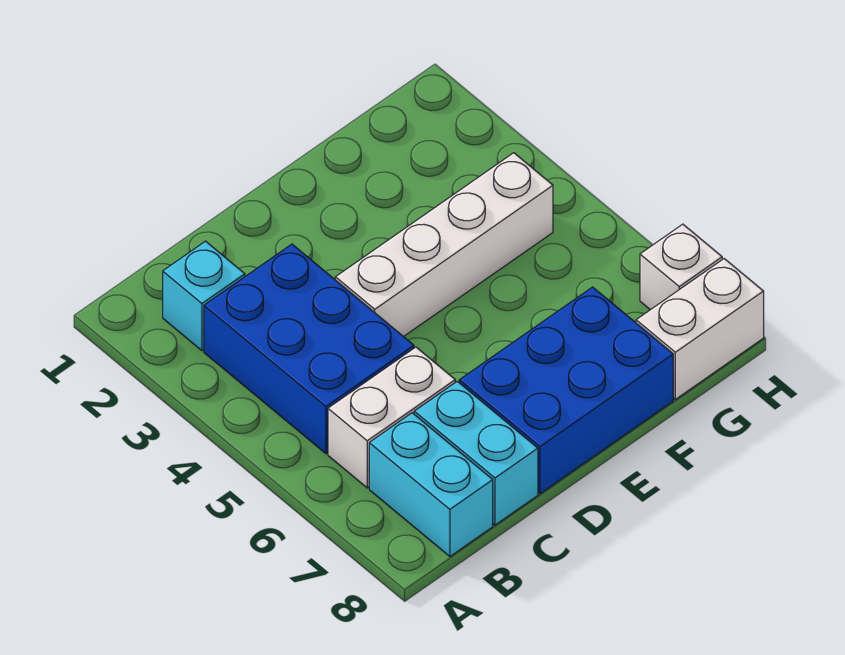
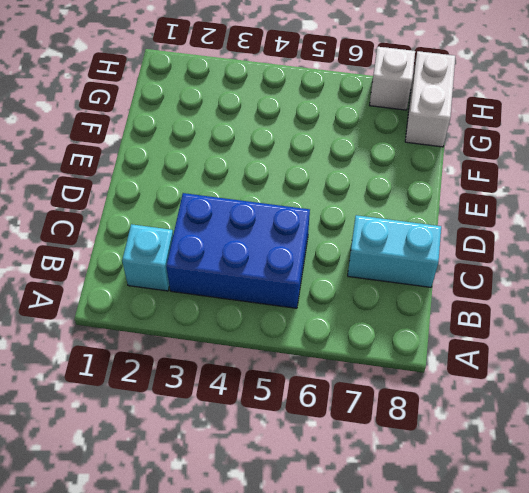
none -> white brick B6:C6 level 1
none -> cyan brick B7:B8 level 1

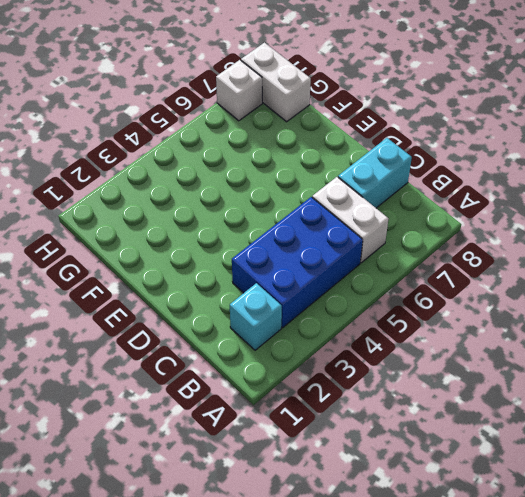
none -> cyan brick B7:B8 level 1
none -> white brick D4:G4 level 1

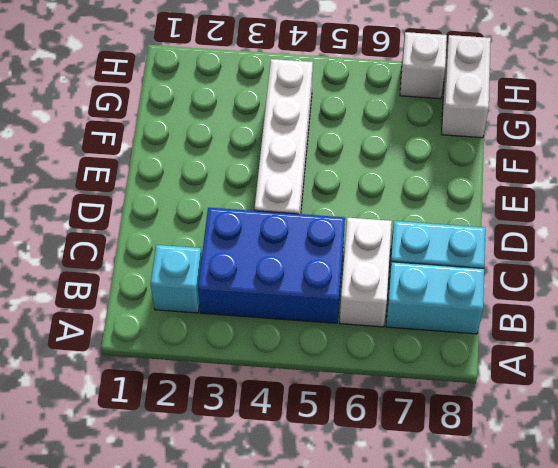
none -> blue brick D7:F8 level 1

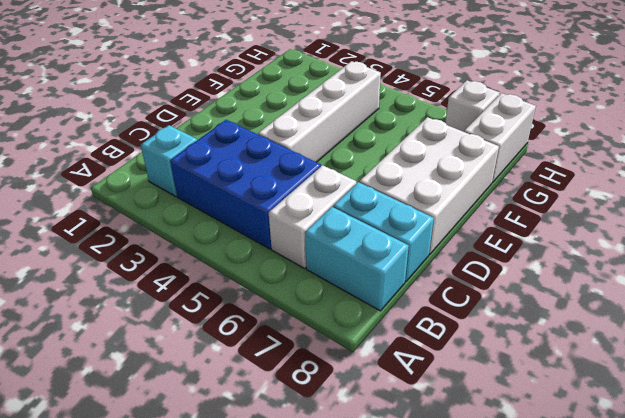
white brick D7:F8 level 1 -> blue brick D7:F8 level 1

